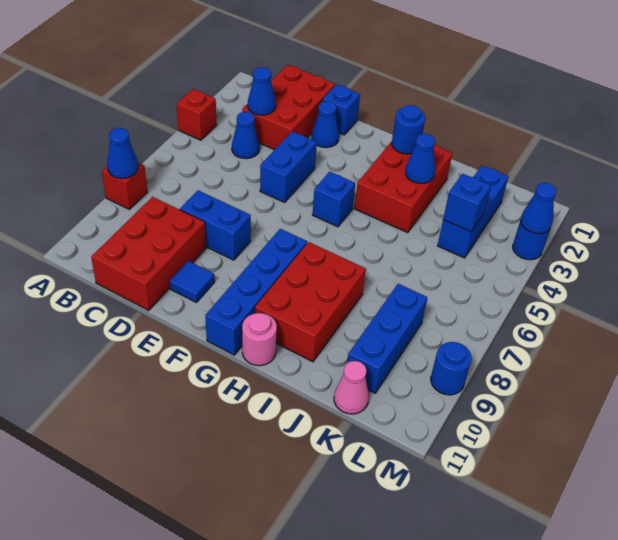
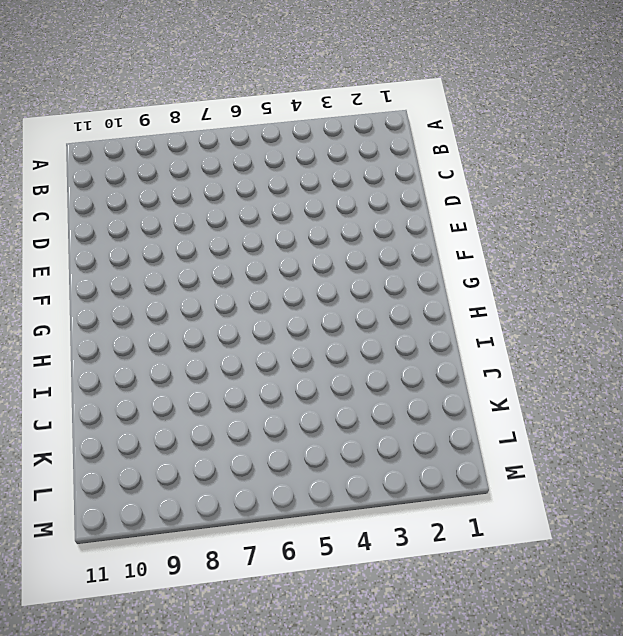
none -> red brick A4 level 1
none -> red brick A8 level 1
none -> red brick C1:D3 level 1

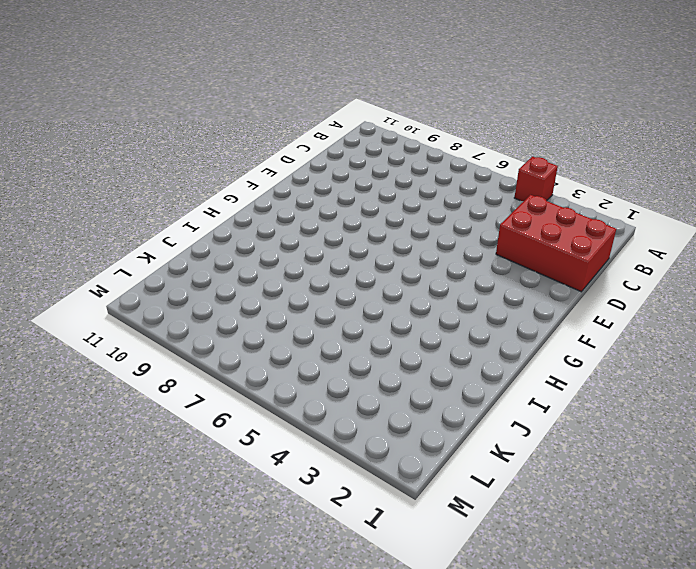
none -> red brick A8 level 1
none -> blue cone C4 level 1
none -> red brick C9:D11 level 1

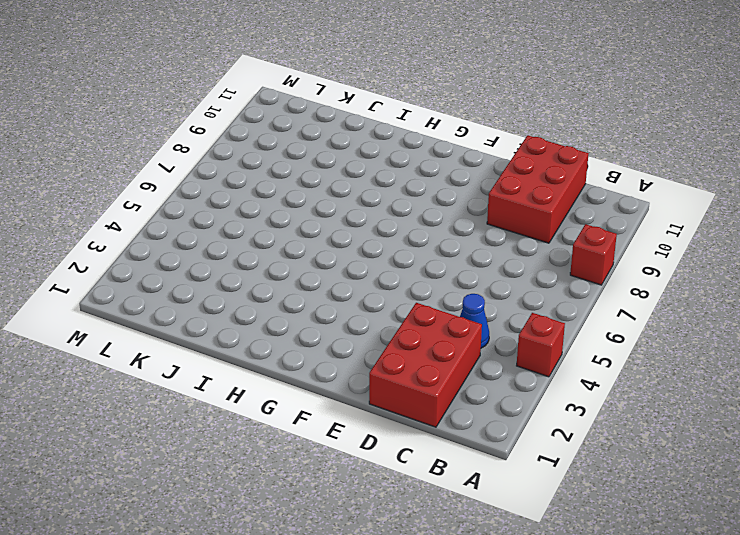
none -> blue brick D8:E8 level 1
none -> blue brick E1 level 1
none -> blue cone E2 level 1

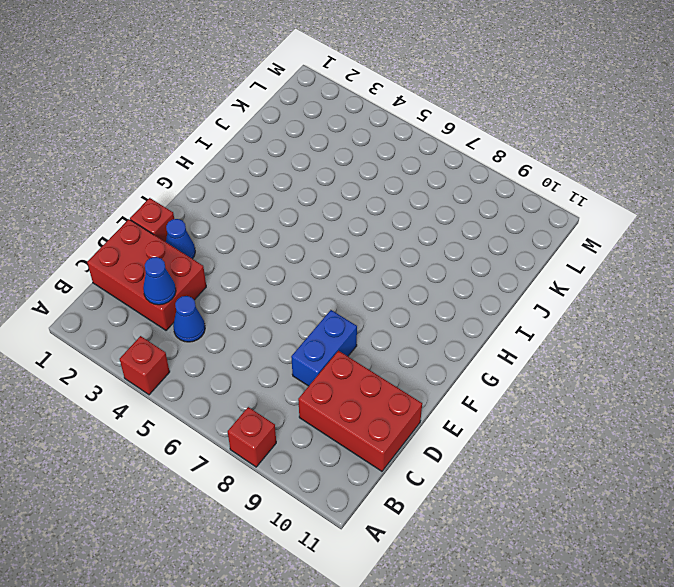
red brick E1 level 1 -> blue brick E1 level 1
none -> blue brick E4:E5 level 1
none -> blue tile E10 level 1
none -> blue brick G5 level 1

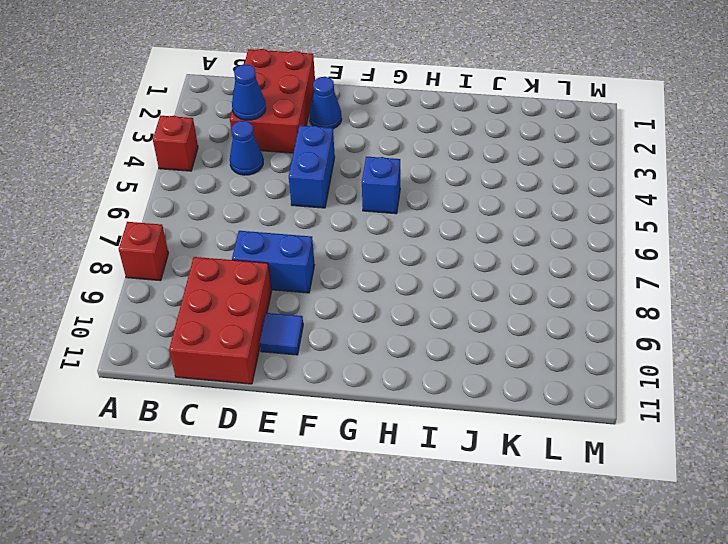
none -> blue brick E1 level 1
none -> blue brick G8:G11 level 1
none -> red brick H2:I4 level 1

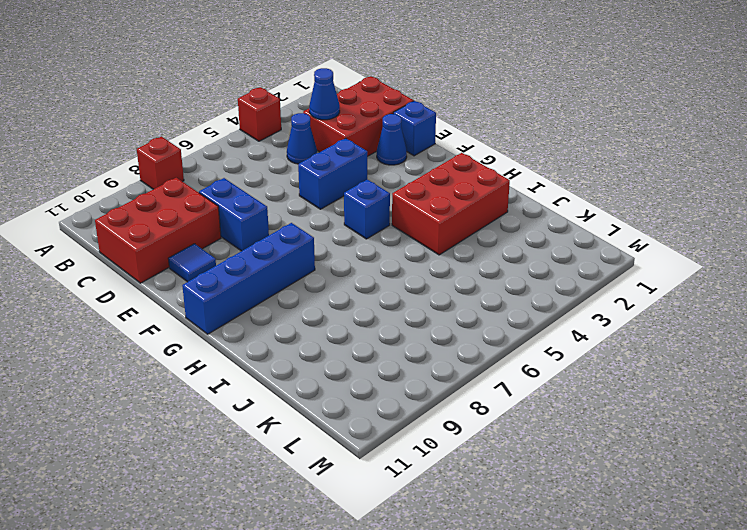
none -> red brick H8:I10 level 1
none -> pink round brick H11 level 1
none -> blue brick K2:K4 level 1

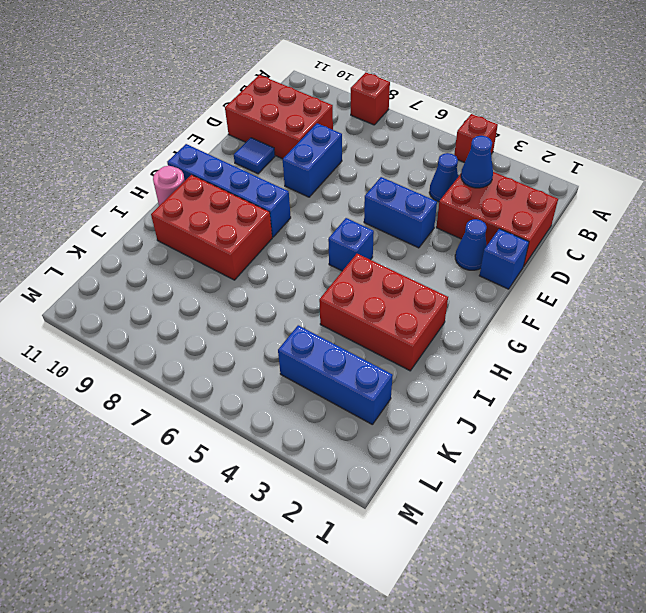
none -> blue brick K8:K10 level 1
none -> pink cone K11 level 1
none -> blue round brick M3 level 1

